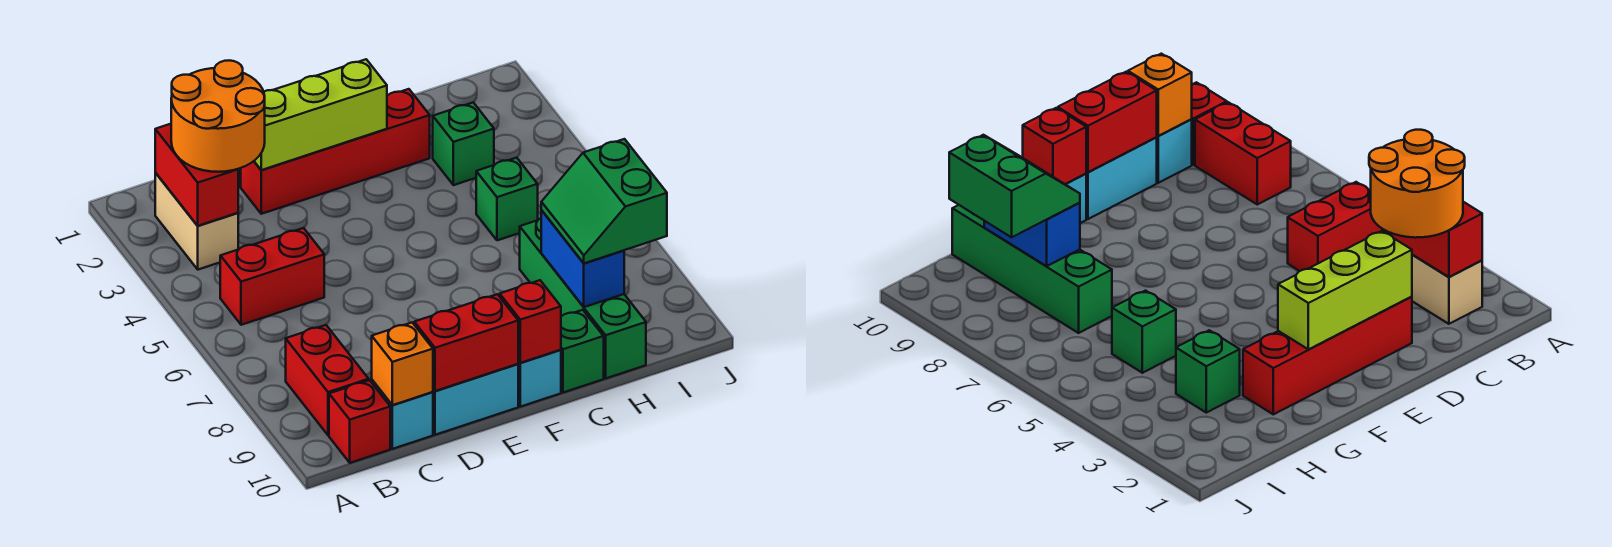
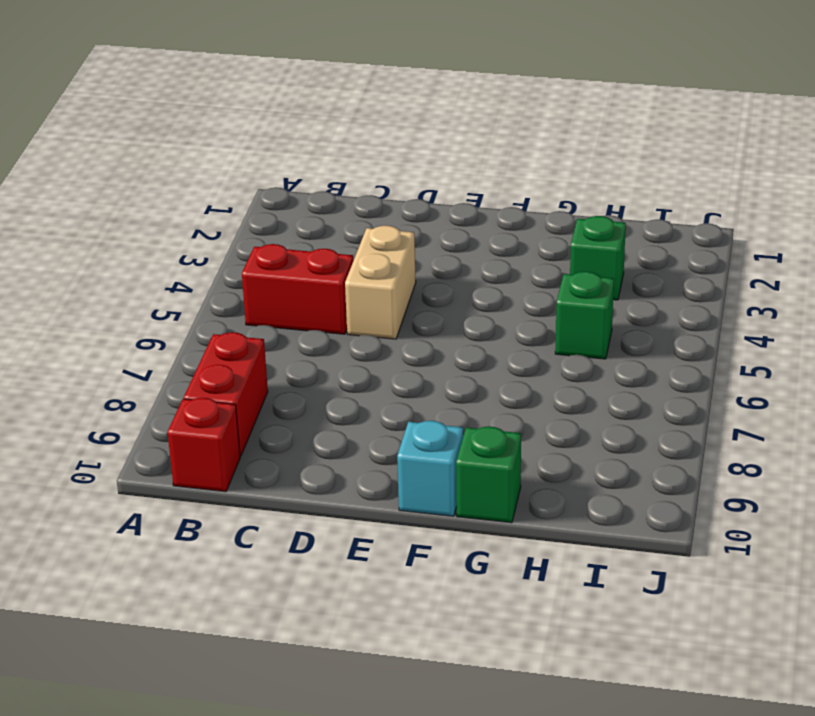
tan brick D4:D5 level 1 -> tan brick B2:B3 level 1
none -> cyan brick C10 level 1
none -> red brick D2:G2 level 1
none -> cyan brick D10:E10 level 1

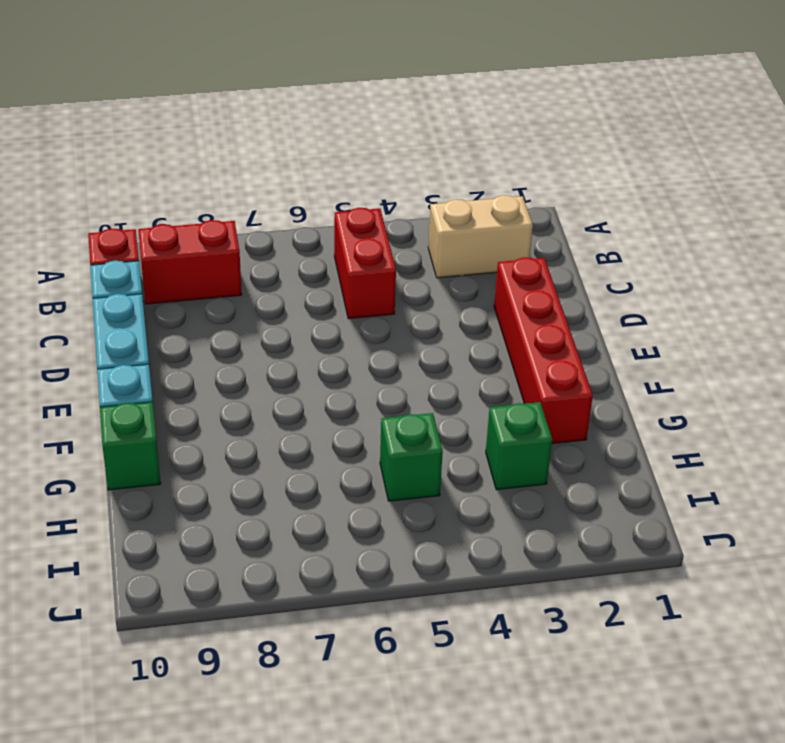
none -> green brick H7:H10 level 1
none -> red brick B2:B3 level 2
none -> orange brick C10 level 2

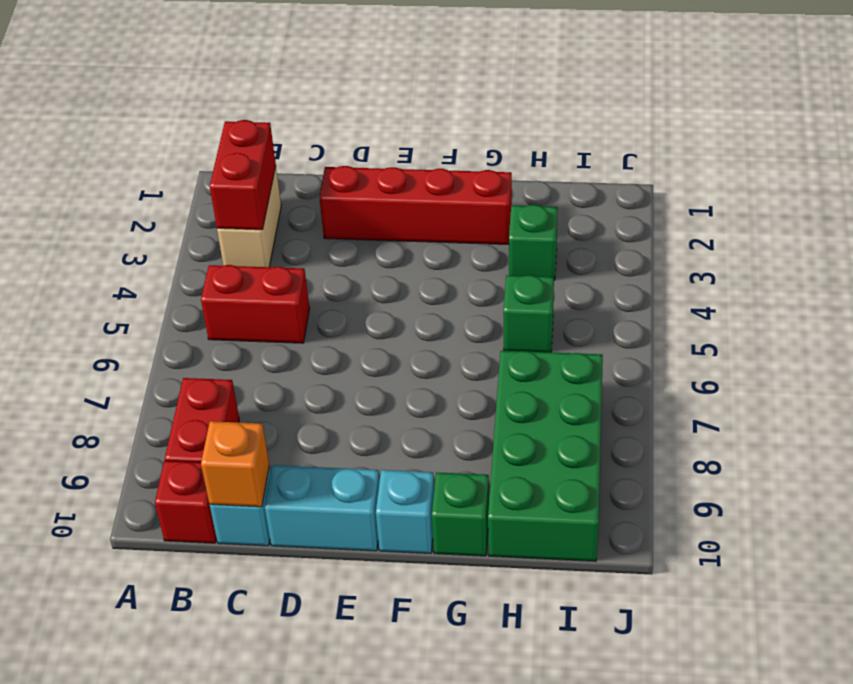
green brick H7:I10 level 1 -> green brick H7:H10 level 1
none -> lime brick D2:F2 level 2
none -> red brick D10:E10 level 2
none -> red brick F10 level 2

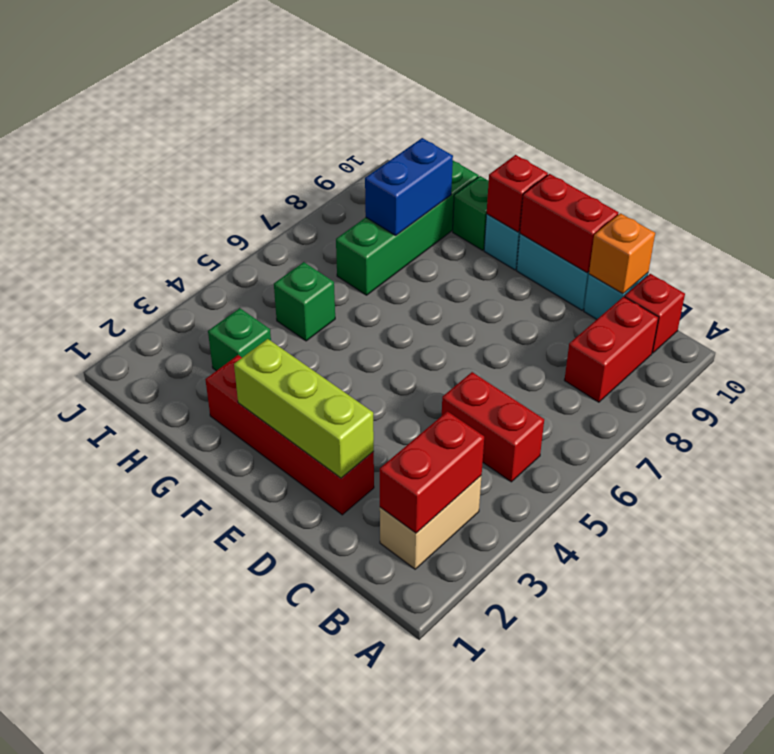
none -> orange round brick B2:C3 level 3
none -> green slope H8:I9 level 3 top I

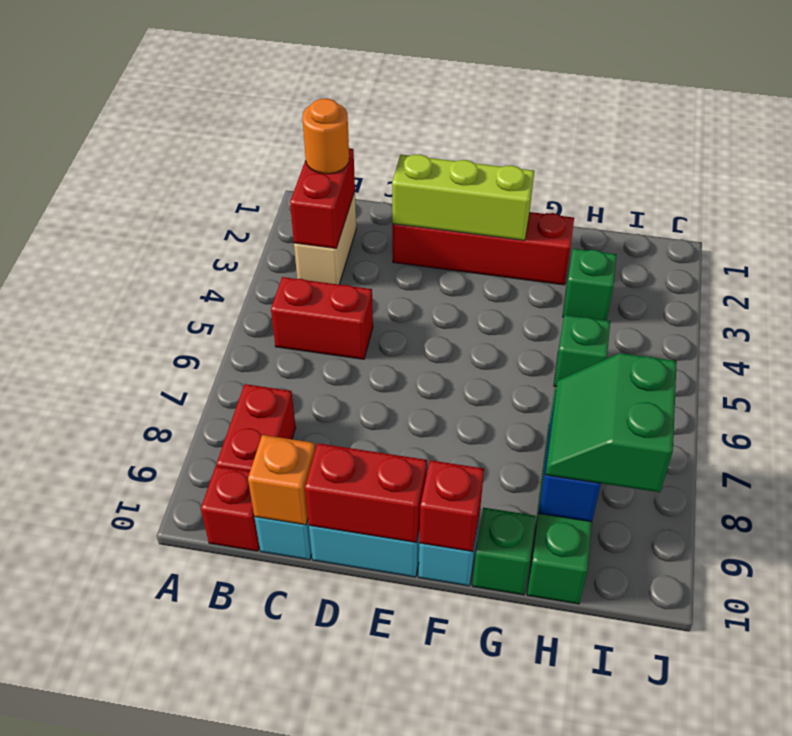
orange round brick B2 level 3 -> orange round brick B2:C3 level 3

